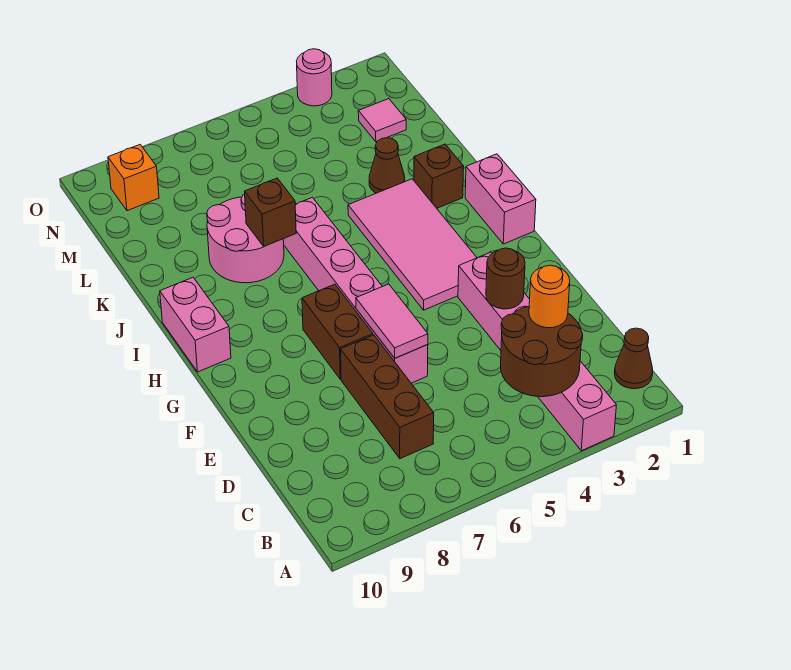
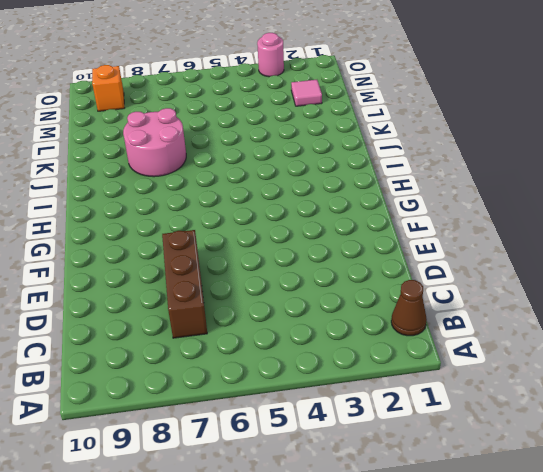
none -> pink brick A3:F3 level 1
none -> pink brick E6:J6 level 1
none -> brown brick F7:G7 level 1

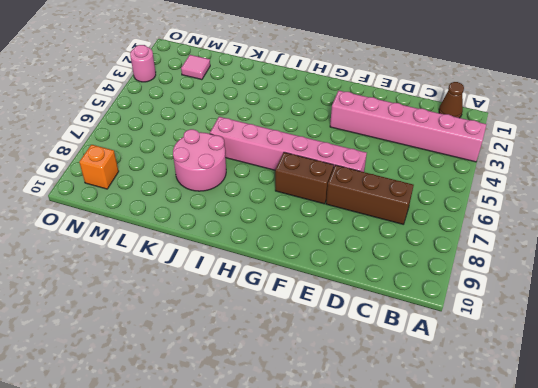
none -> pink tile G3:J4 level 1
none -> pink brick H1:I1 level 1
none -> pink brick H10:I10 level 1

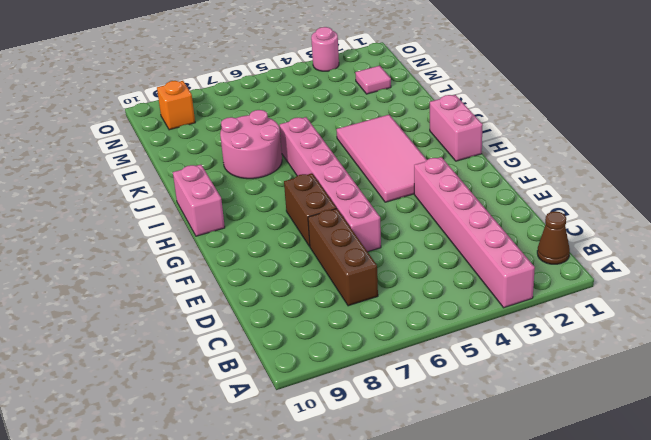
none -> brown brick J2 level 1
none -> brown cone K3 level 1
none -> brown round brick B3:C4 level 2

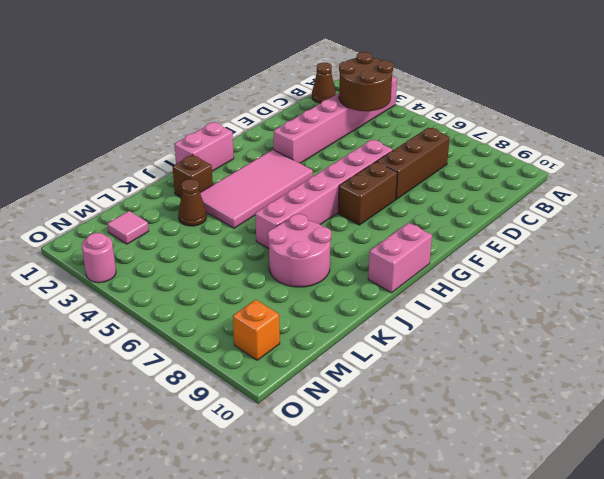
none -> brown round brick E3 level 2
none -> pink tile E6:F6 level 2
none -> brown brick J7 level 2

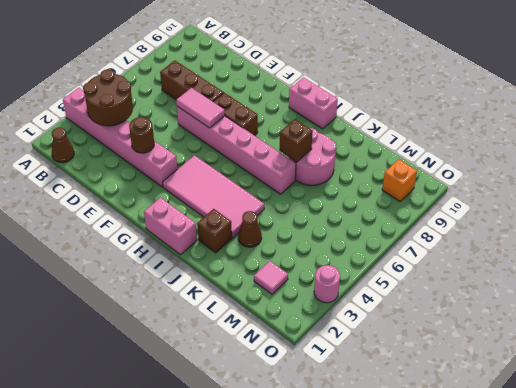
none -> orange round brick C3 level 3

